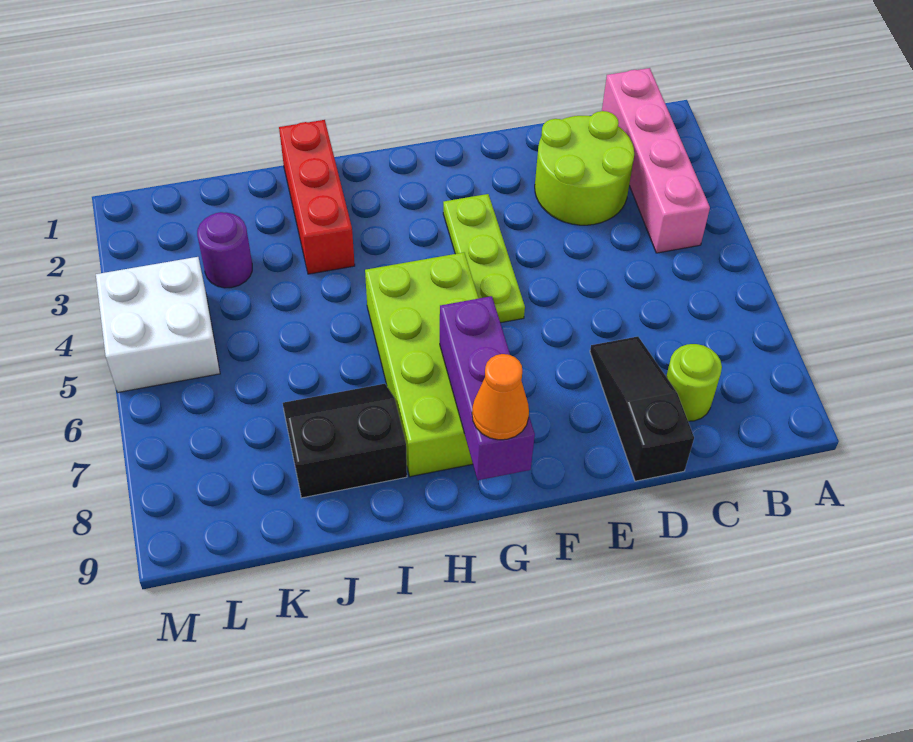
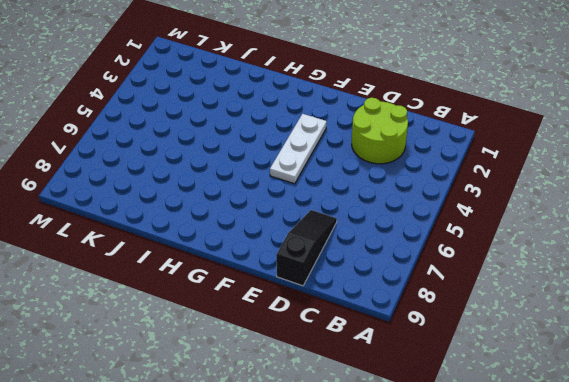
white plate F3:F5 level 1 -> lime plate F3:F5 level 1
none -> pink brick B1:B4 level 1
none -> lime round brick C8 level 1
none -> lime brick G5:H8 level 1

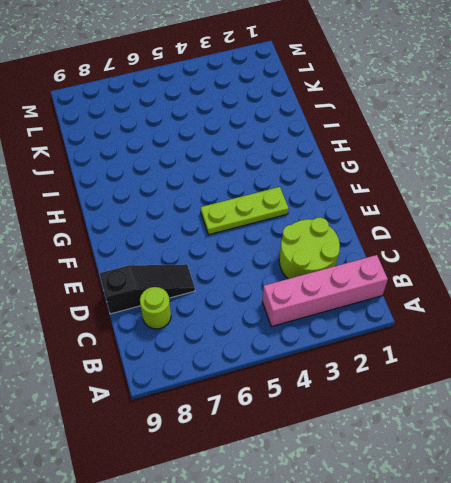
none -> lime brick G5:H8 level 1
none -> red brick I1:I3 level 1
none -> black slope I7:J8 level 1 top 8

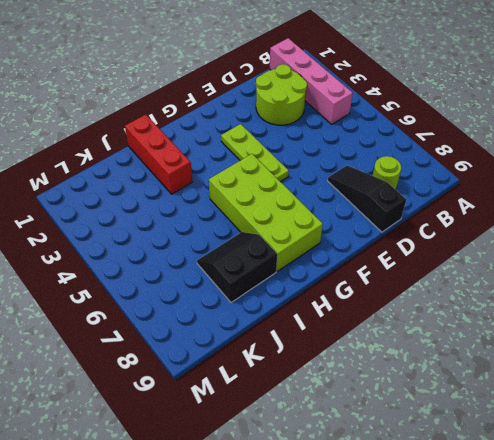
none -> purple round brick K3 level 1
none -> white brick L4:M5 level 1
none -> purple brick G7:G9 level 2

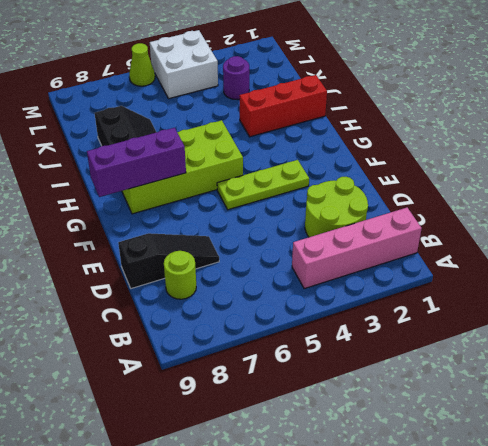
lime cone M6 level 1 -> none
none -> orange cone G9 level 3

